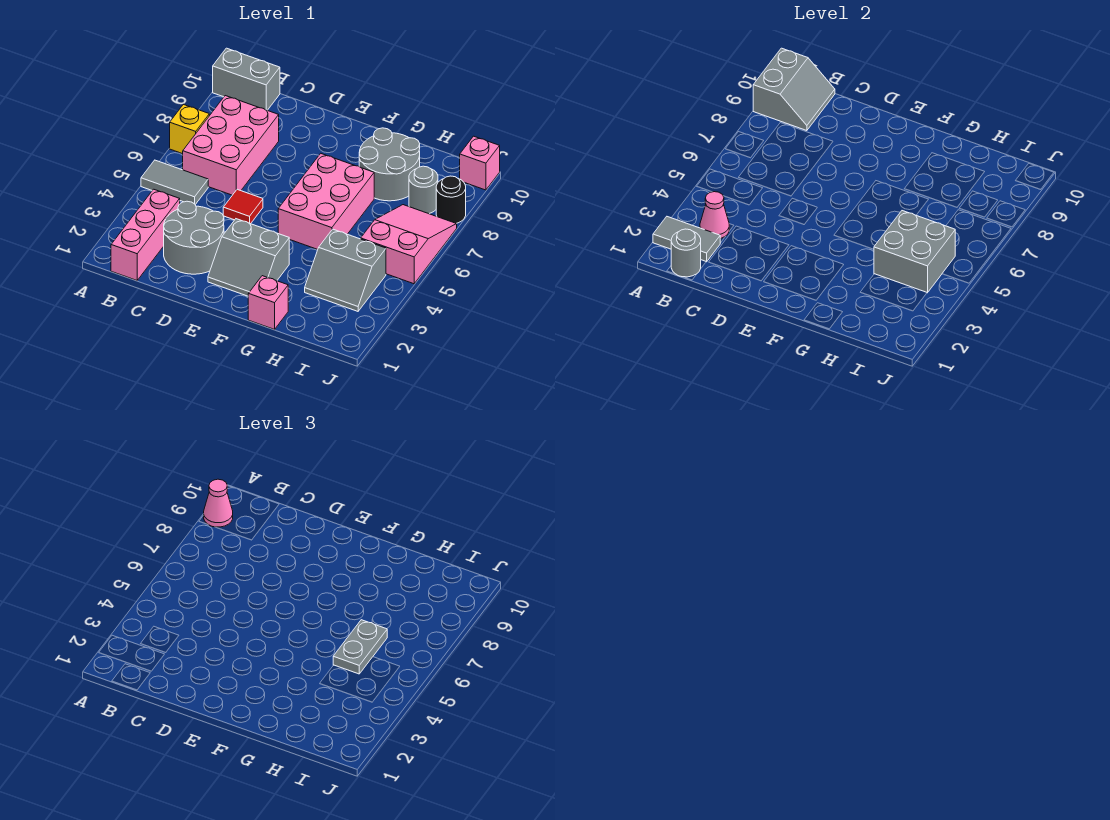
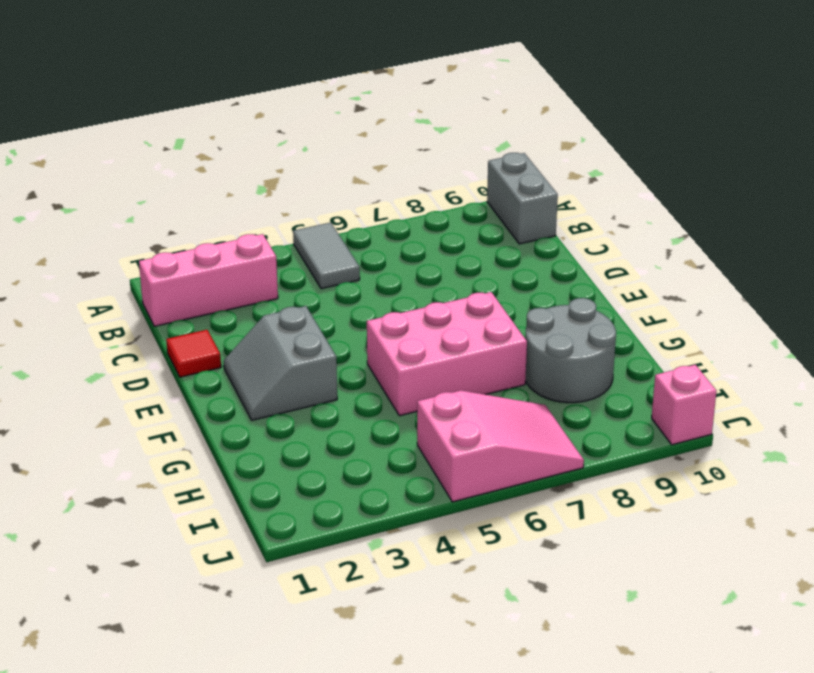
red tile D1 level 1 -> red tile D5 level 1
none -> yellow brick A7 level 1
none -> pink brick B6:C8 level 1
none -> grey round brick C2:D3 level 1

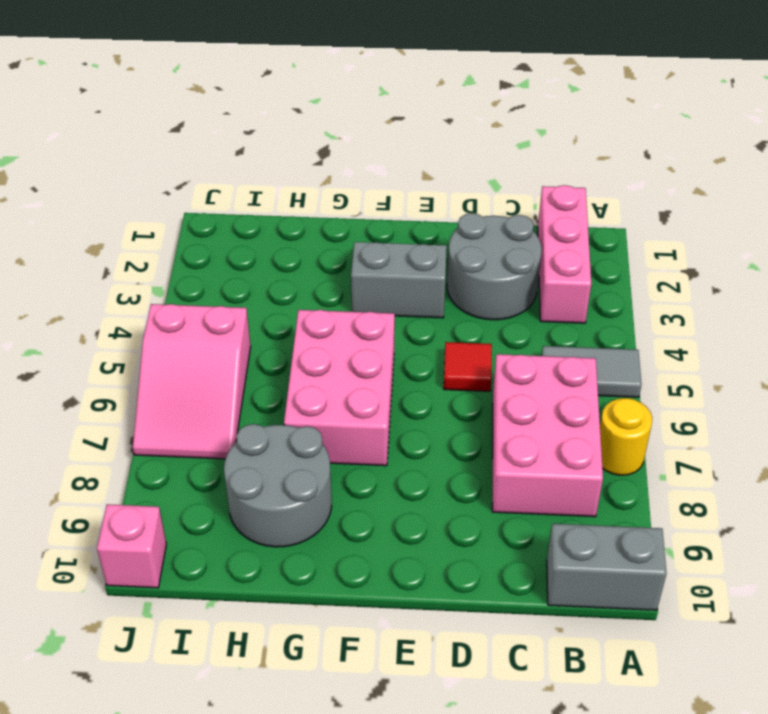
yellow round brick A7 level 1 -> yellow brick A7 level 1
none -> pink brick G1 level 1
none -> grey slope H3:I4 level 1 top 4
none -> grey round brick I8 level 1

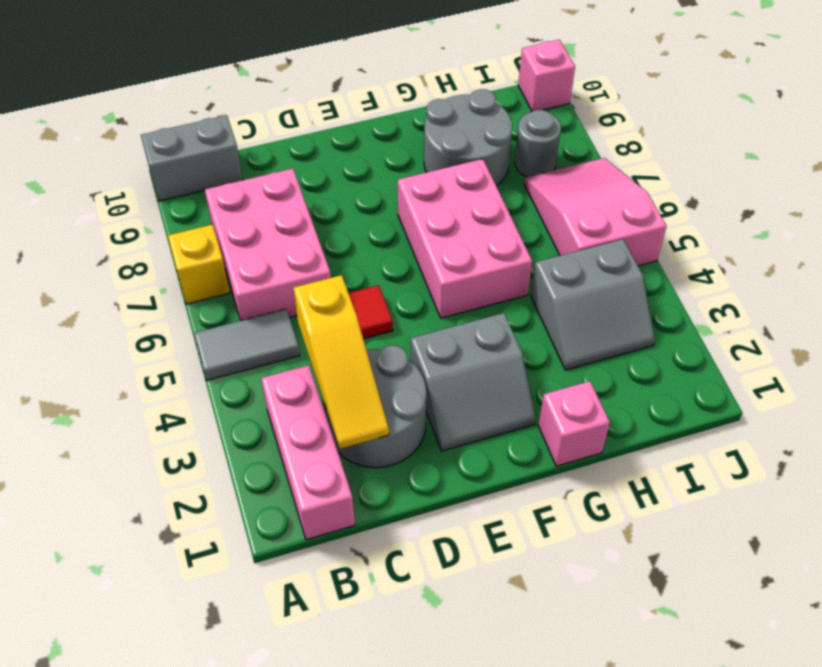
yellow slope C2:C4 level 2 top 4 -> none
none -> black round brick J8 level 1
none -> grey tile A2:B2 level 2
none -> grey slope A9:B10 level 2 top A

